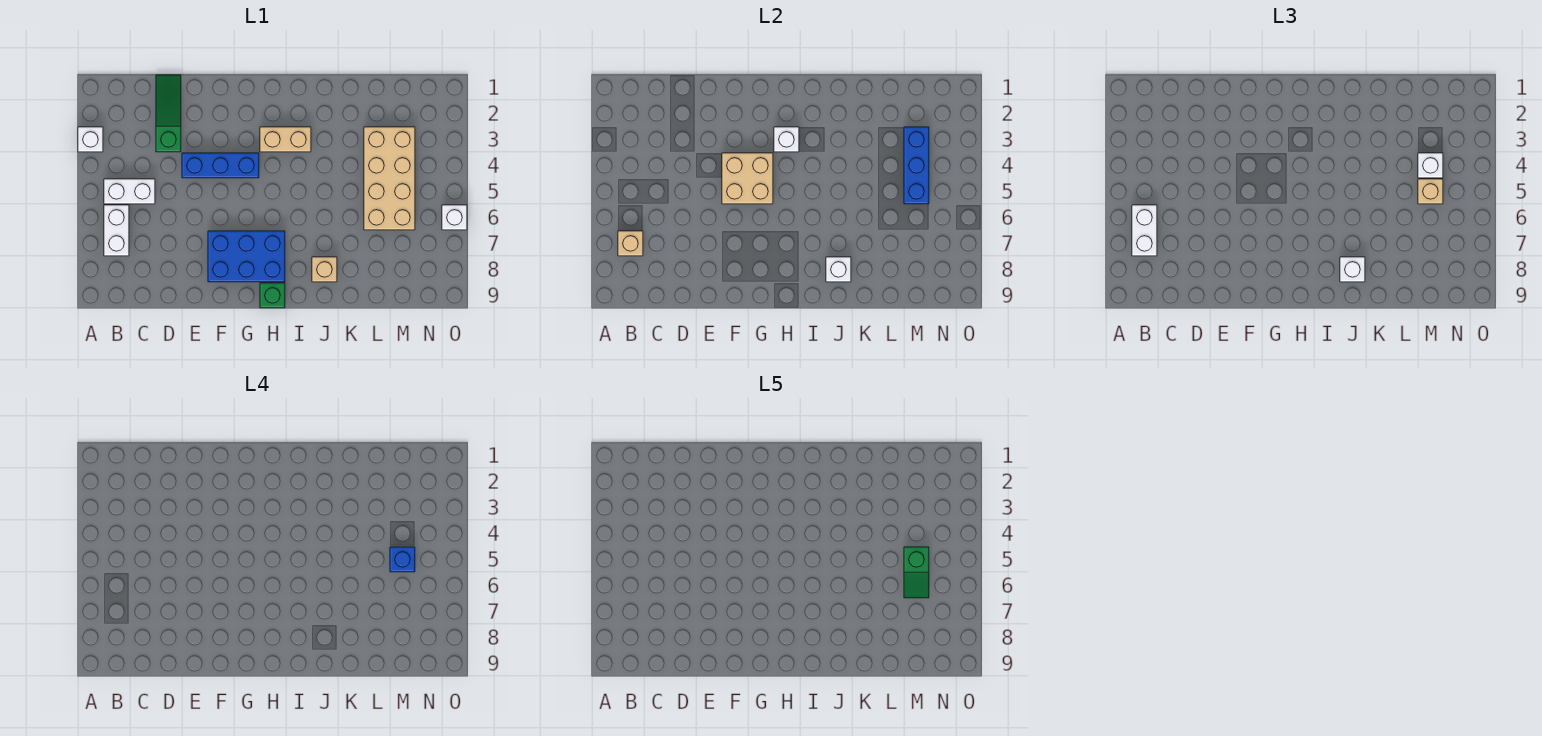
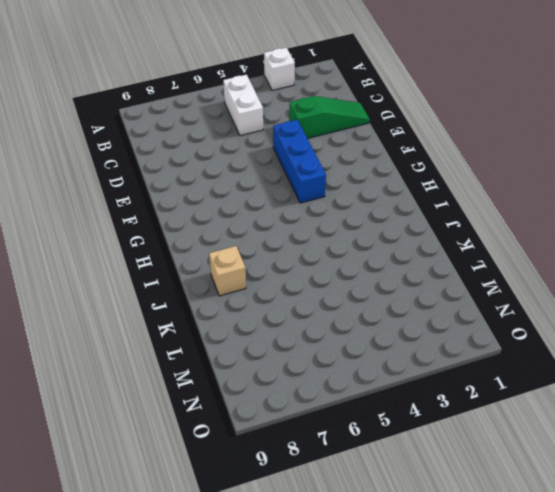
none -> white brick B6:B7 level 1
none -> blue brick F7:H8 level 1
none -> tan brick H3:I3 level 1

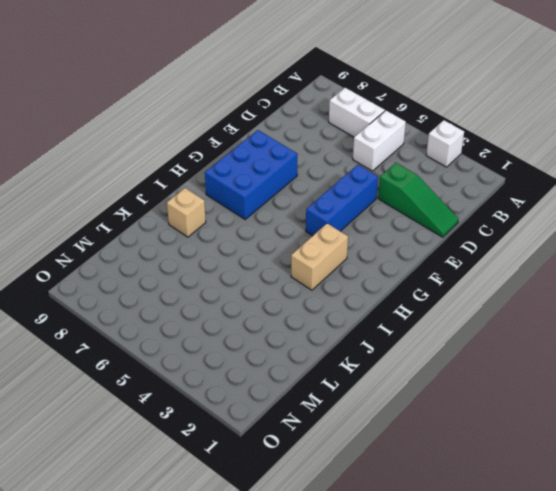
none -> green brick H9 level 1
none -> tan brick L3:M6 level 1
none -> white brick O6 level 1

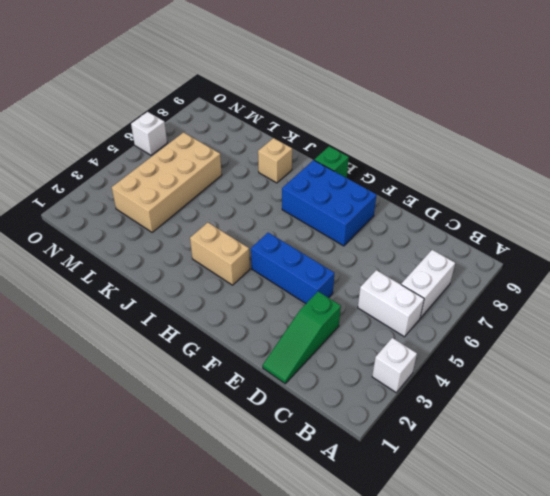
none -> tan brick B7 level 2
none -> tan brick F4:G5 level 2
none -> white brick H3 level 2

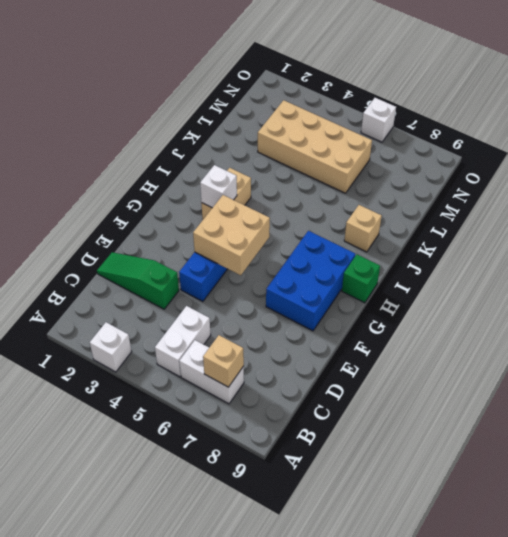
none -> white brick J8 level 2
none -> blue brick M3:M5 level 2
none -> white brick B6:B7 level 3

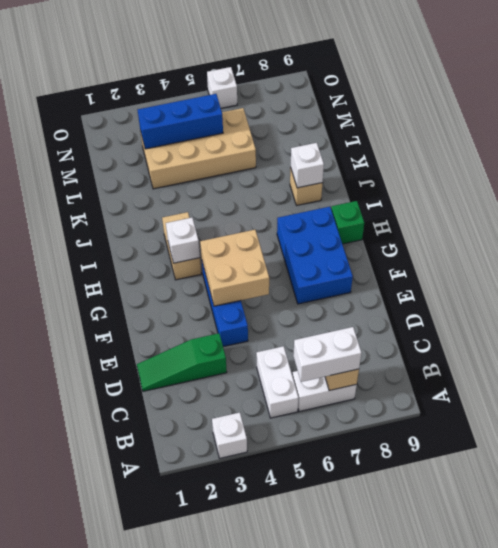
none -> white brick J8 level 3
none -> white brick M4 level 3
none -> tan brick M5 level 3

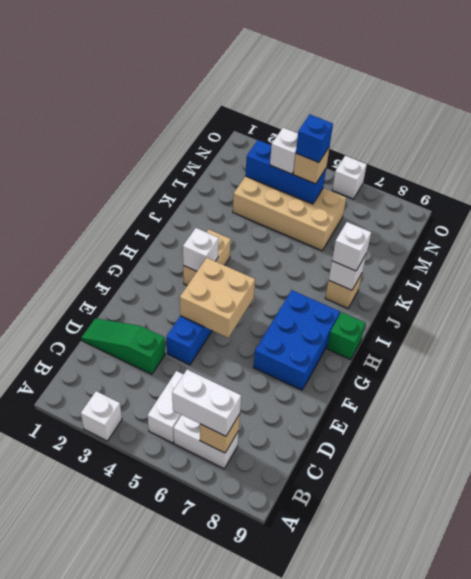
none -> green slope M5:M6 level 5 top 5

